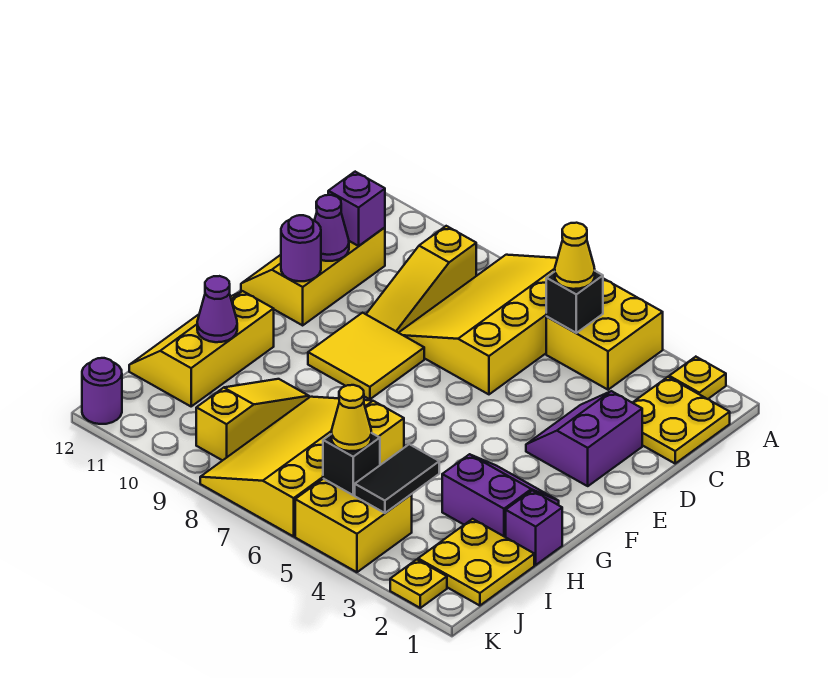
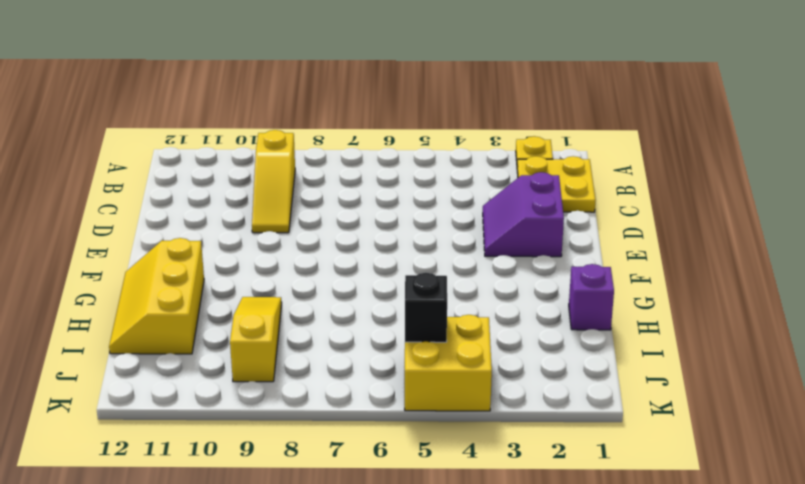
none -> yellow brick A4:B5 level 1
none -> yellow slope A6:D8 level 1 top 6
none -> yellow slope C11:E12 level 1 top 11

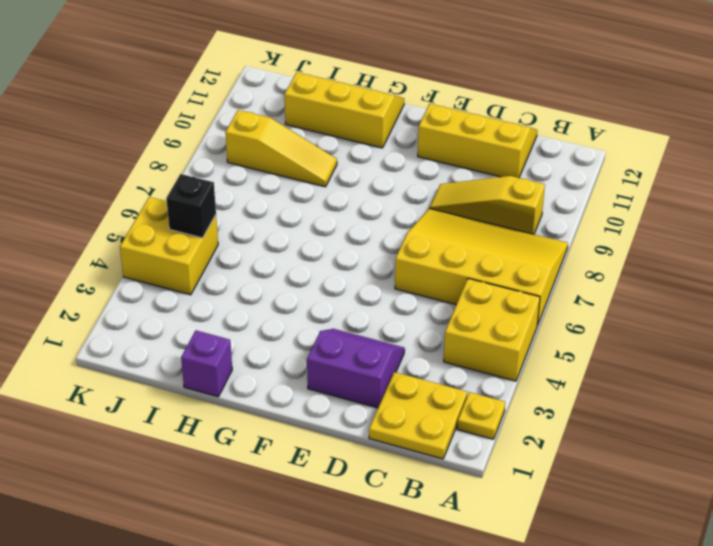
none -> yellow tile E8:F9 level 1
none -> purple slope G2:H3 level 1 top H
none -> yellow slope H6:K8 level 1 top 6

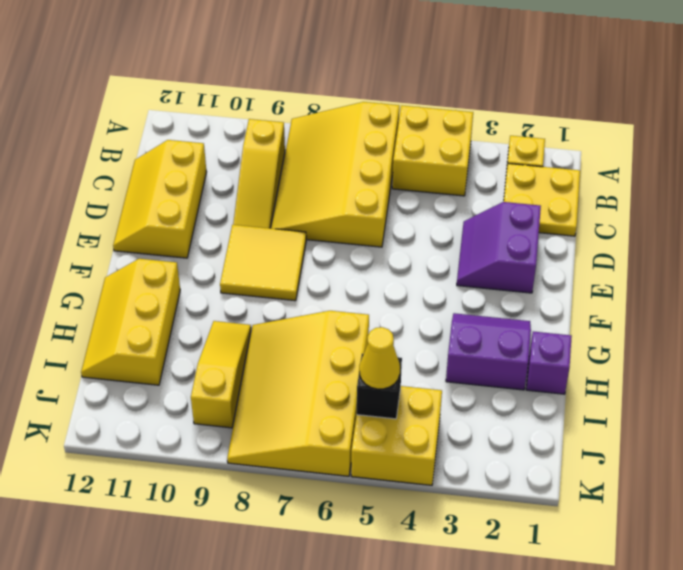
none -> yellow plate I1:J2 level 1
none -> yellow plate K2 level 1
none -> purple round brick K12 level 1

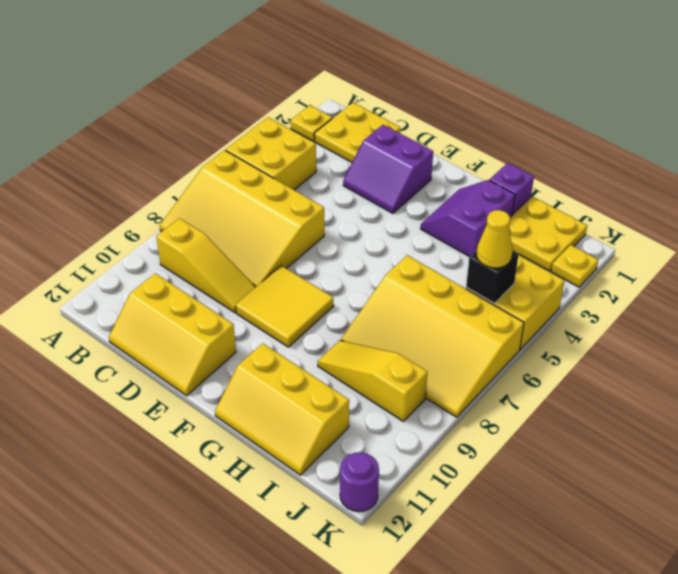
none -> black brick B5 level 2
none -> purple brick C11 level 2
none -> purple cone D11 level 2

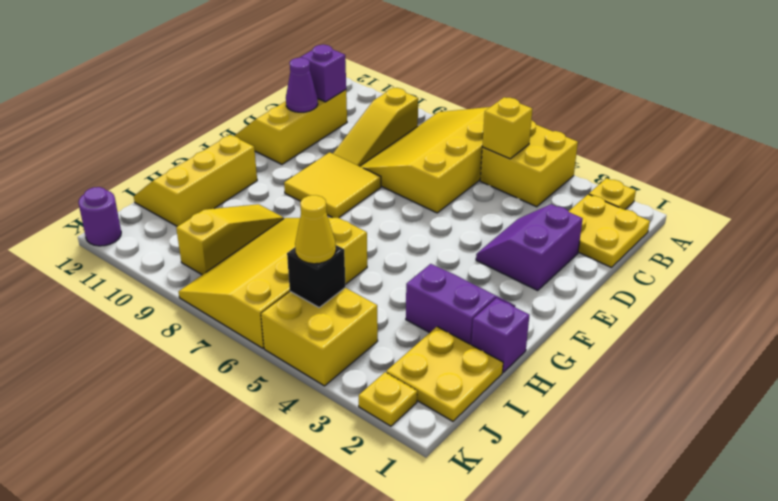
yellow brick B5 level 2 -> black brick B5 level 2
none -> purple round brick E11 level 2
none -> purple cone H11 level 2
none -> black tile I4:J4 level 2

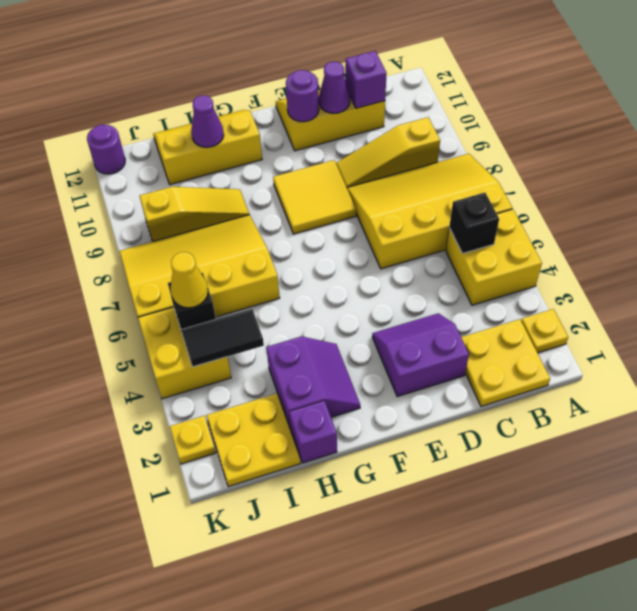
none -> yellow cone B5 level 3

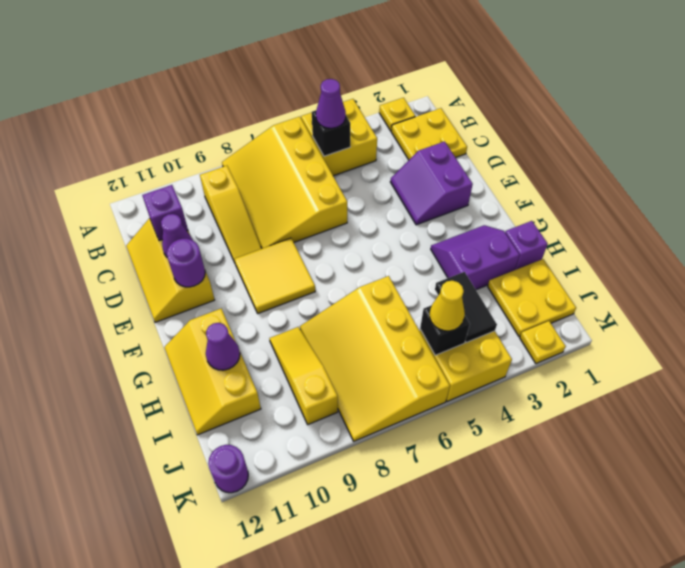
purple cone B5 level 3 -> yellow cone B5 level 3

